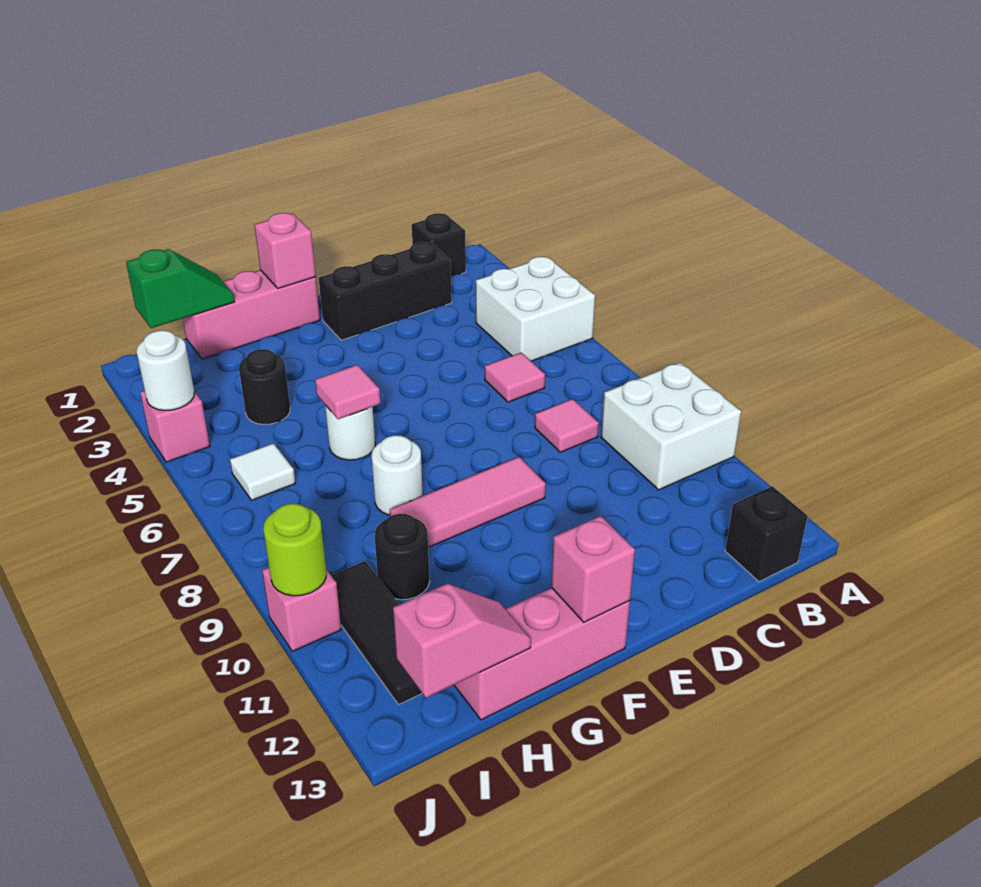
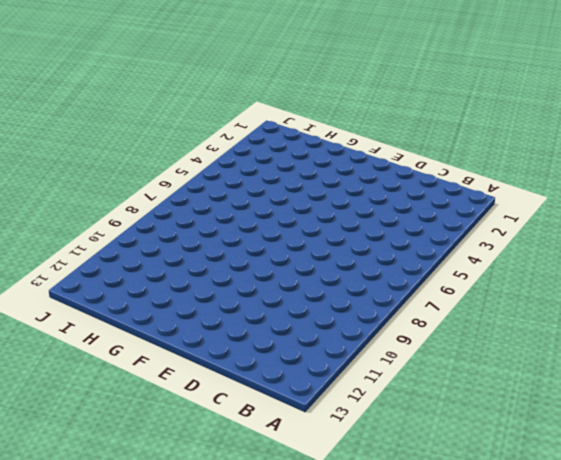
none -> white brick A4:B5 level 1
none -> white brick A9:B10 level 1
none -> black brick B1 level 1

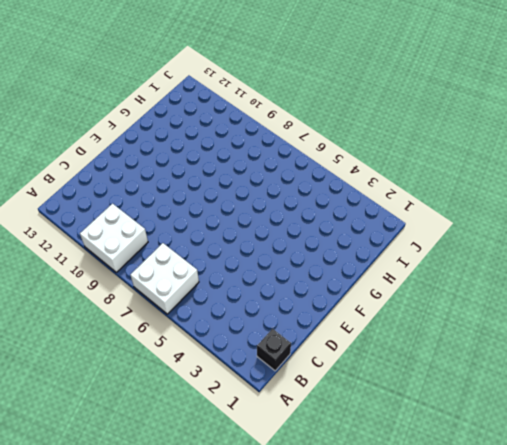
white brick A6:B7 level 1 -> white brick A4:B5 level 1
none -> black brick B13 level 1
none -> black brick C2:E2 level 1
none -> pink tile C6 level 1

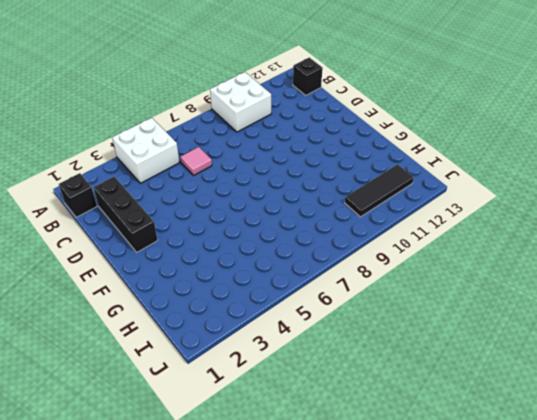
none -> pink tile C8 level 1
none -> pink tile E9:G9 level 1
none -> pink brick F1:H1 level 1

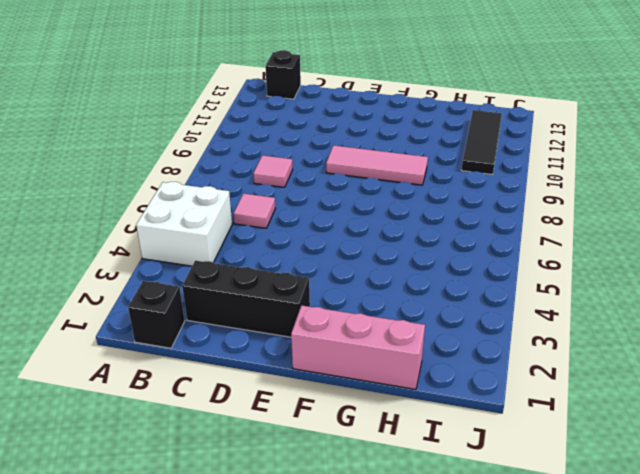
none -> white brick A9:B10 level 1
none -> pink brick F13:H13 level 1
none -> white round brick G6 level 1

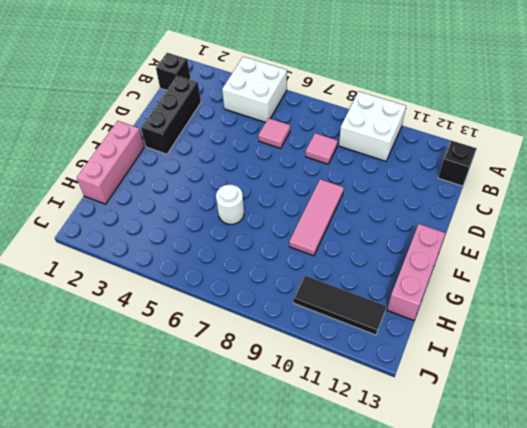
none -> white round brick G8 level 1
none -> black round brick H4 level 1
none -> black round brick H10 level 1

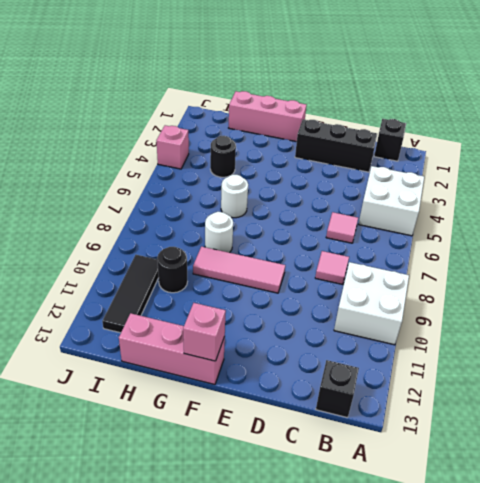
none -> white tile I6 level 1
none -> pink brick J10 level 1
none -> pink brick F1 level 2

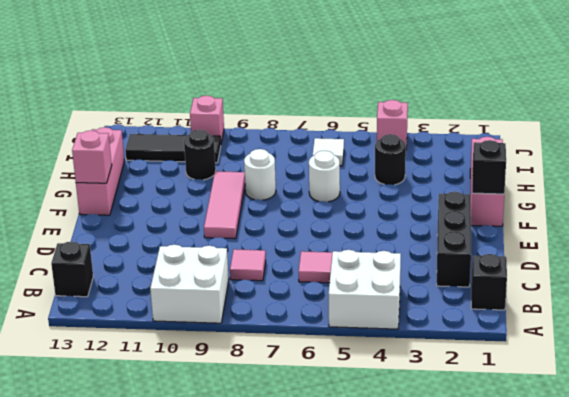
black brick F1 level 2 -> pink brick F1 level 2
none -> pink tile G6 level 2
none -> green slope H1:I1 level 2 top I
none -> pink slope H13:I13 level 2 top I

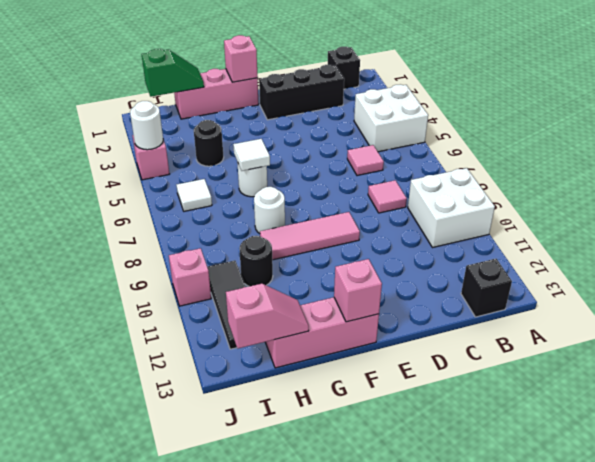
white tile G6 level 2 -> pink tile G6 level 2
none -> lime round brick J10 level 2

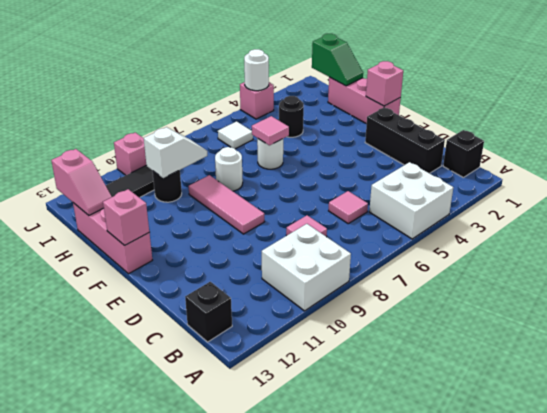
white slope H9:H10 level 2 top 10 -> none
none -> lime round brick J10 level 2

